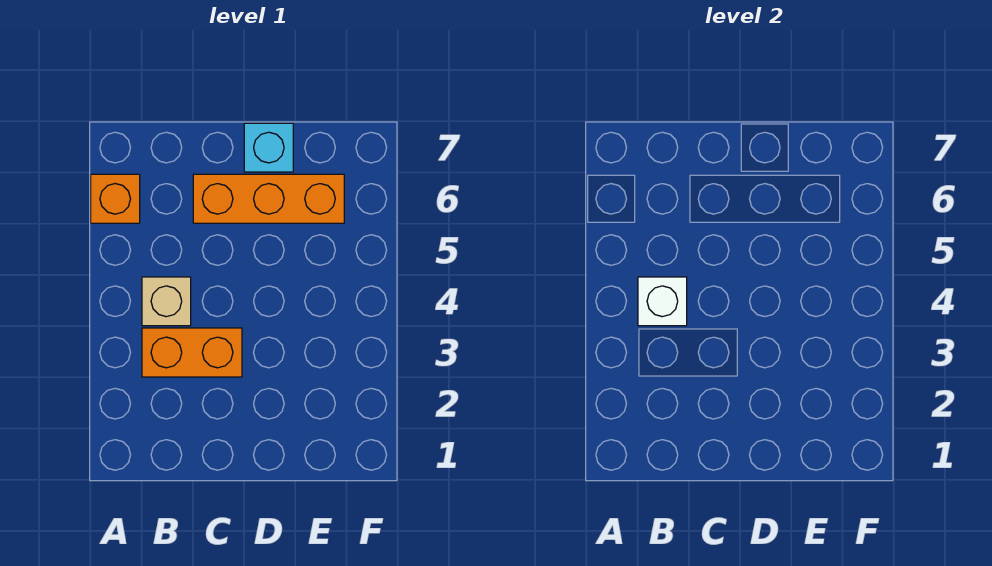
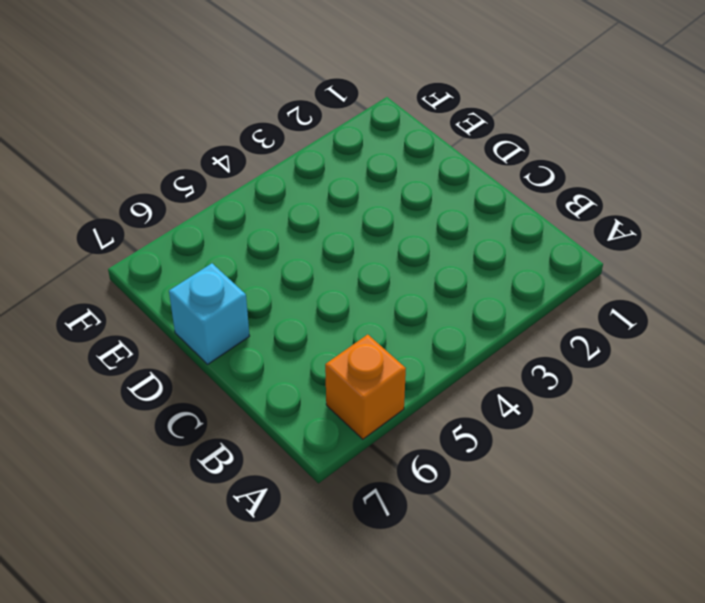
none -> orange brick B3:C3 level 1
none -> tan brick B4 level 1

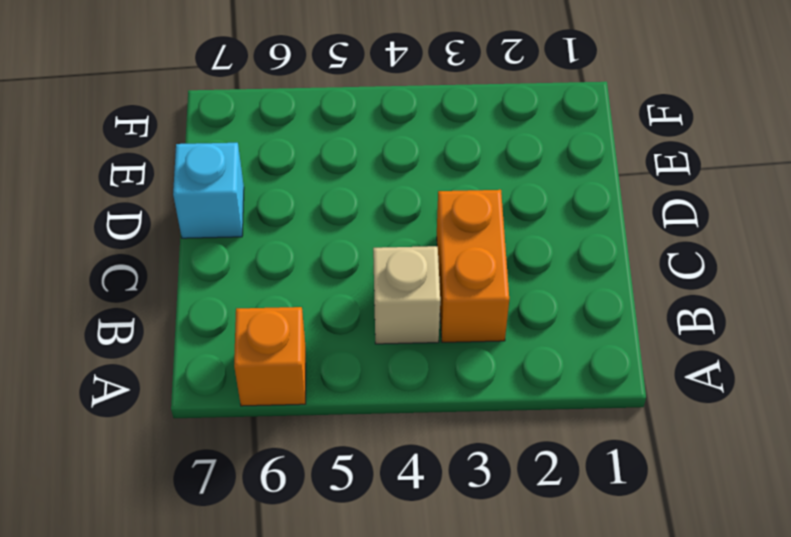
none -> orange brick C6:E6 level 1
none -> white brick B4 level 2

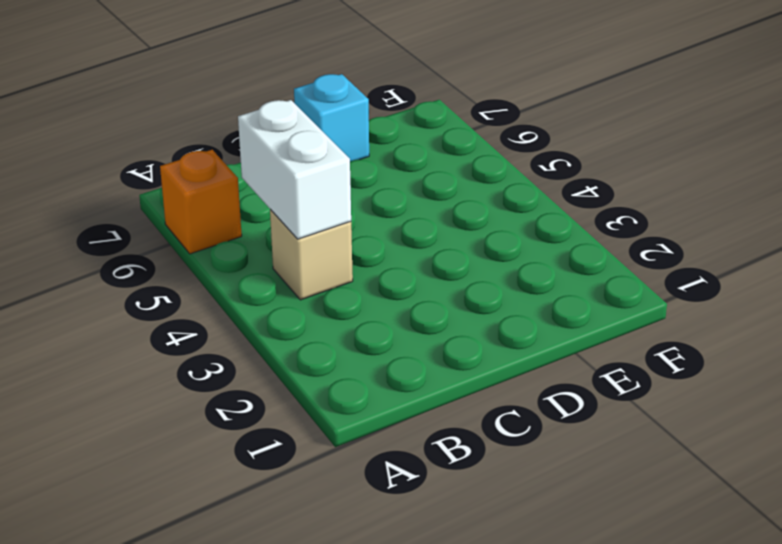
white brick B4:B5 level 2 -> white brick B4 level 2
none -> orange brick B3:C3 level 1
none -> orange brick C6:E6 level 1

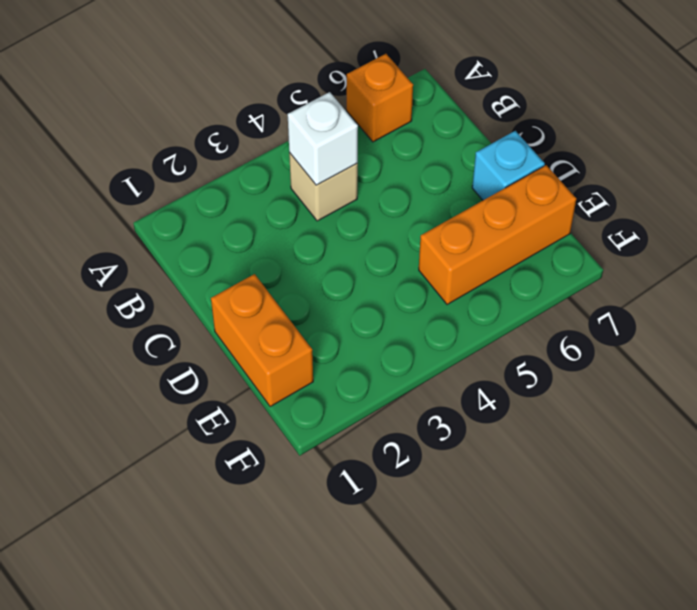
orange brick D1:E1 level 1 -> orange brick B3:C3 level 1
orange brick E5:E7 level 1 -> orange brick C6:E6 level 1

